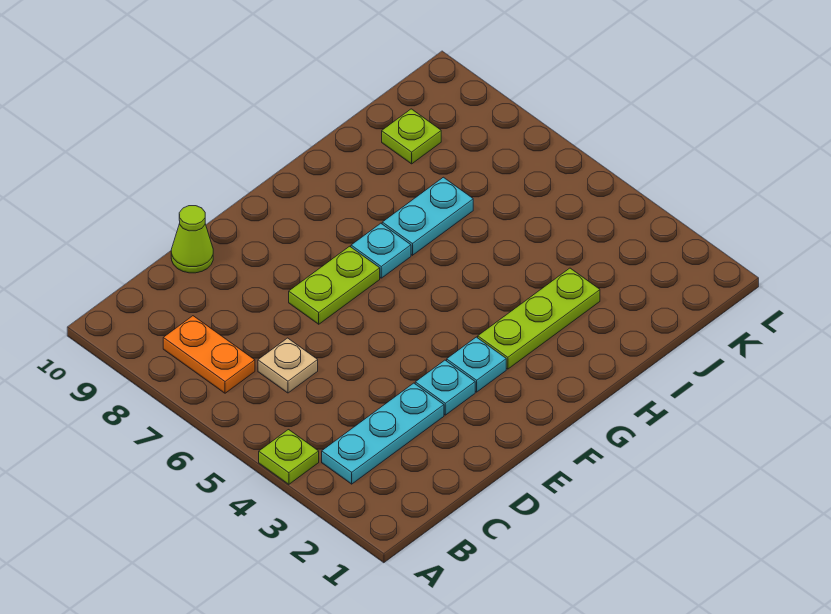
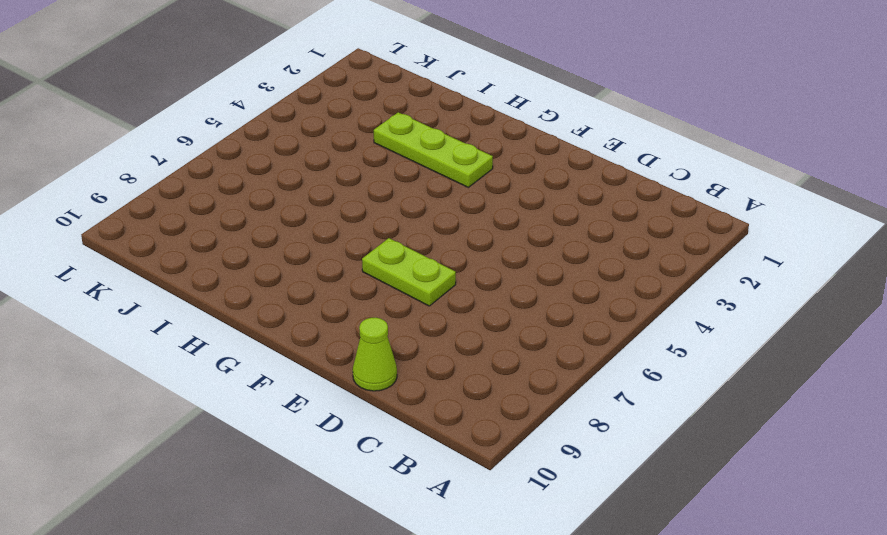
none -> lime plate A4 level 1
none -> cyan plate B3:D3 level 1
none -> orange plate B7:B8 level 1

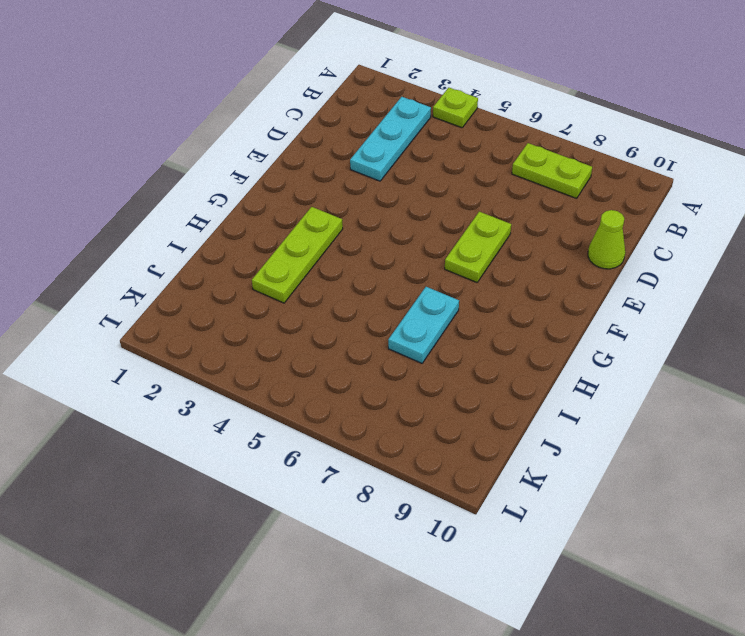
lime plate B7:B8 level 1 -> orange plate B7:B8 level 1
none -> tan plate C6 level 1
none -> cyan plate E3 level 1
none -> cyan plate F3 level 1

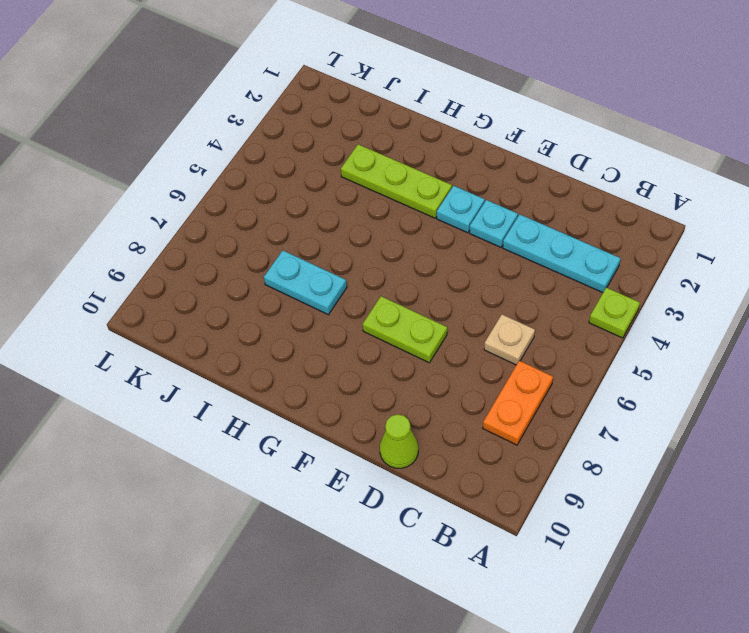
none -> cyan plate G7 level 1
none -> lime plate J9 level 1

